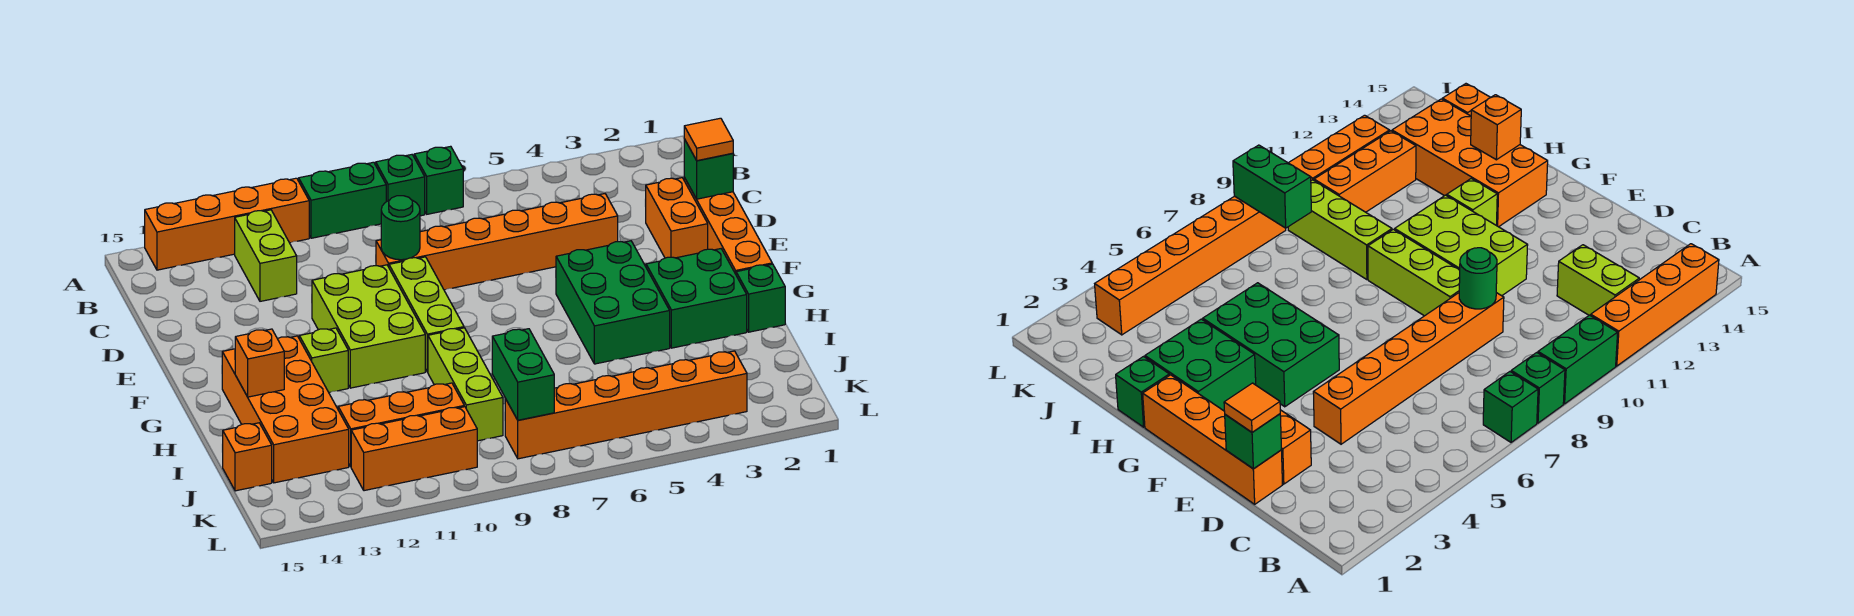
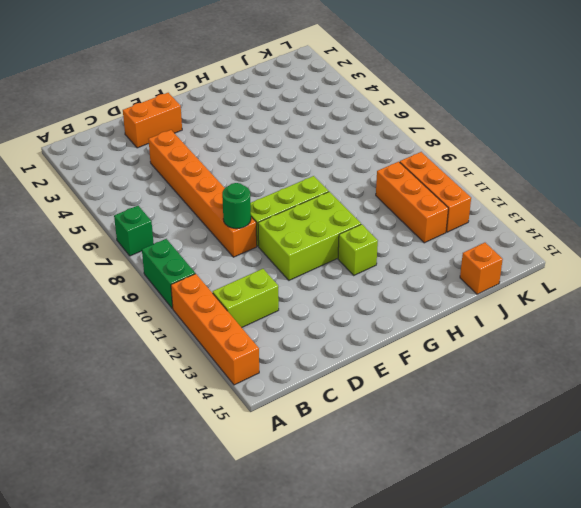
none -> green brick A8 level 1
none -> orange brick D1:G1 level 1
none -> green brick F4:H5 level 1

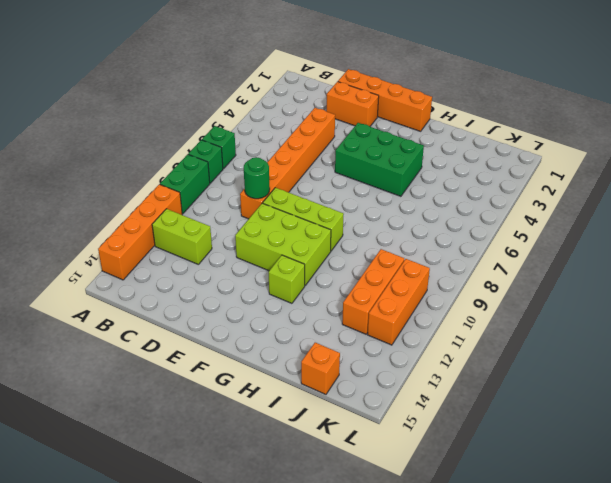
none -> green brick G2:H3 level 1
none -> orange brick G13:J14 level 1
none -> green brick H1 level 1

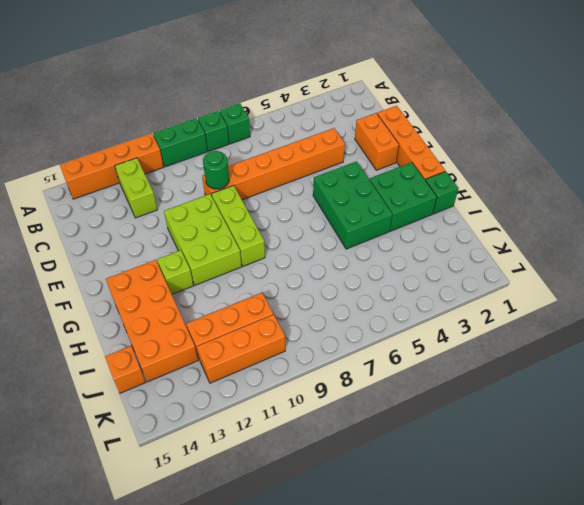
none -> lime brick H9:J9 level 1
none -> orange brick K3:K8 level 1
none -> green brick D1 level 2

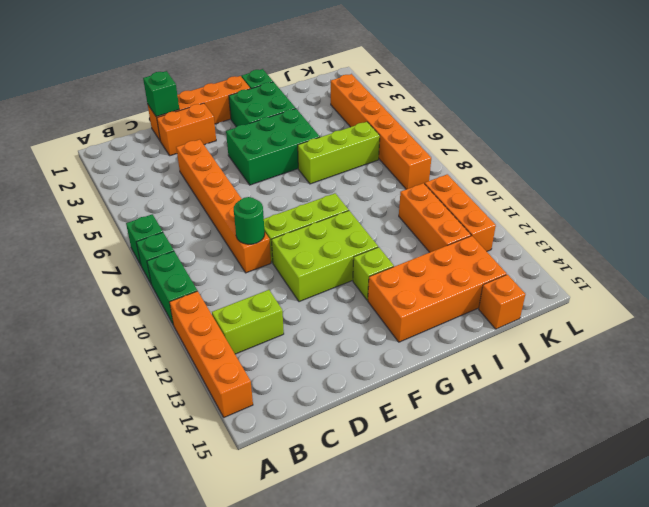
lime brick H6:J6 level 1 -> lime brick H9:J9 level 1
none -> orange brick H14 level 2
none -> green brick J8:K8 level 2
none -> orange tile D1 level 3

